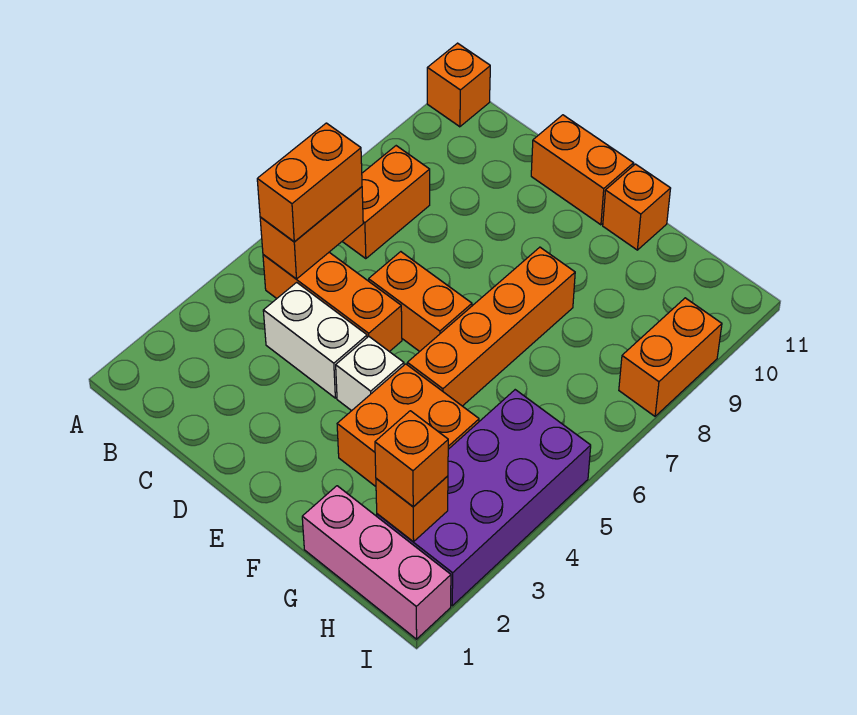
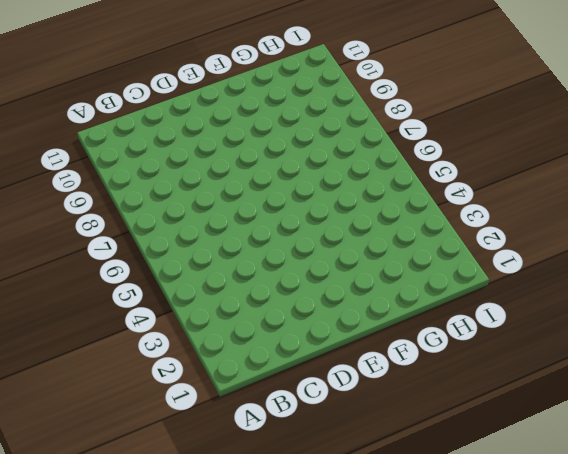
none -> orange brick A11 level 1
none -> orange brick B5:D5 level 1
none -> orange brick B7:B8 level 1

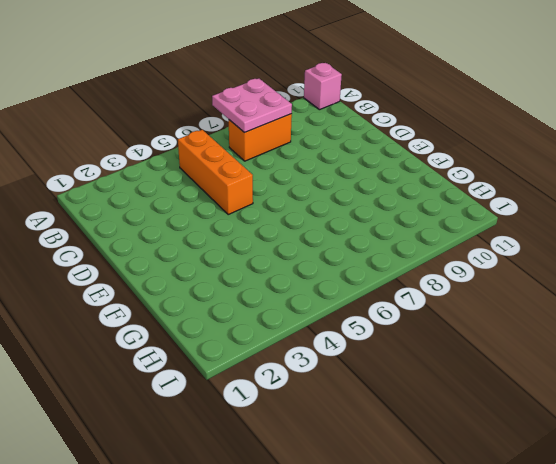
pink plate A7:B8 level 2 -> none
pink brick A11 level 1 -> orange brick A11 level 1
none -> white brick C4:D4 level 1
none -> orange brick D6:E6 level 1
none -> orange brick D11:E11 level 1

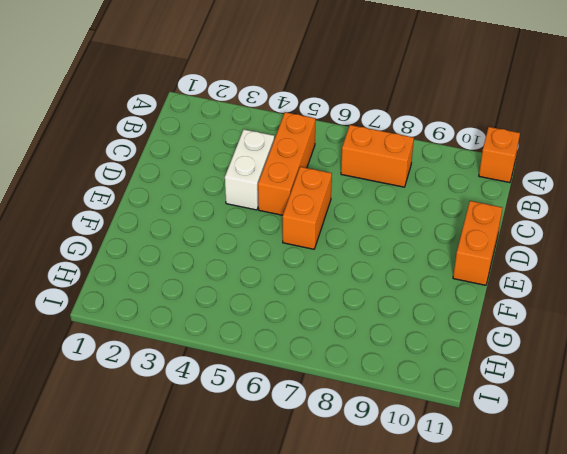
none -> white brick E4 level 1
none -> orange brick F3:G4 level 1
none -> orange brick F5:F8 level 1

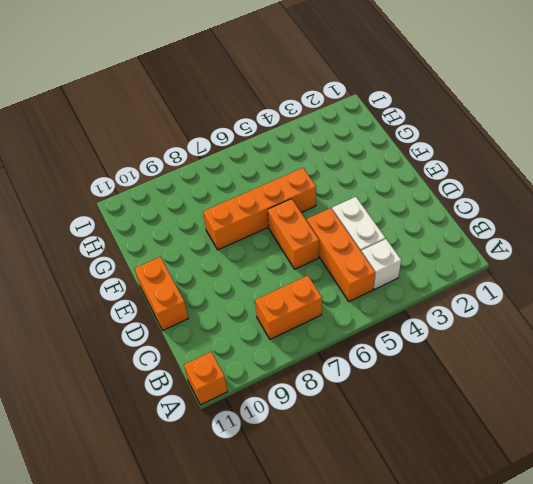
white brick B4 level 1 -> white brick E4 level 1
none -> orange brick F3:G4 level 1
none -> orange brick F11 level 1
none -> pink brick G1:I1 level 1

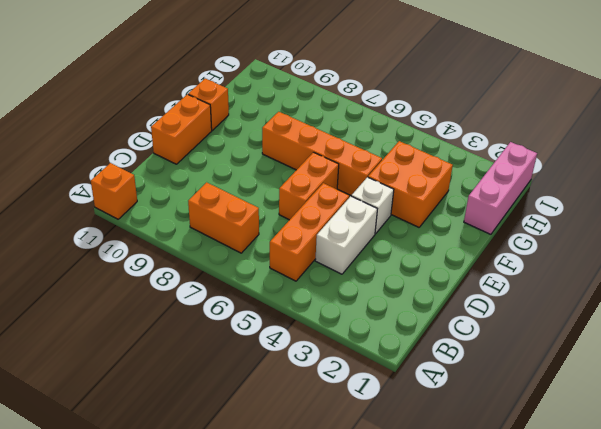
none -> purple brick H2:I5 level 1
none -> orange brick I8:I9 level 1
none -> orange brick B5:B6 level 2

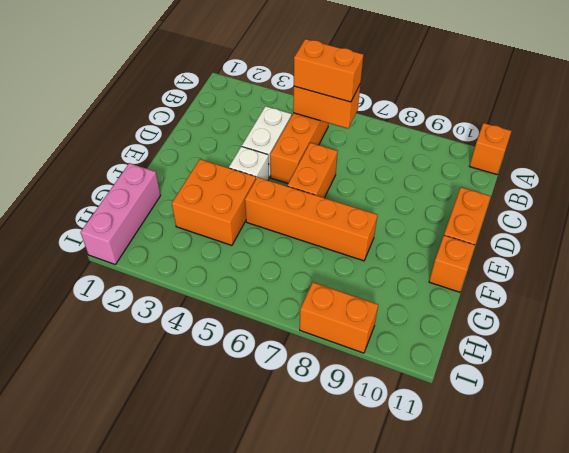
none -> orange brick B7:B8 level 1
none -> purple brick H2:I5 level 1
none -> orange brick H2 level 2

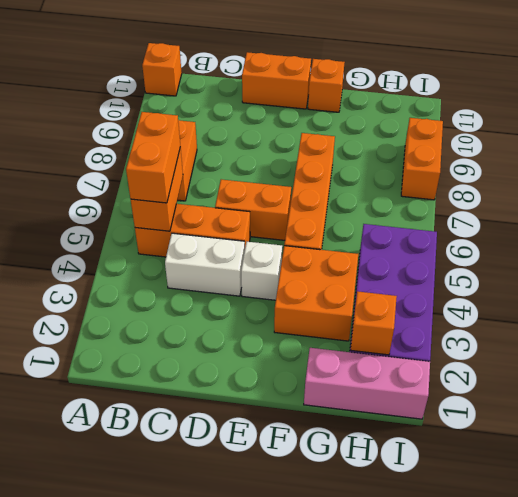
none -> orange brick H2 level 3

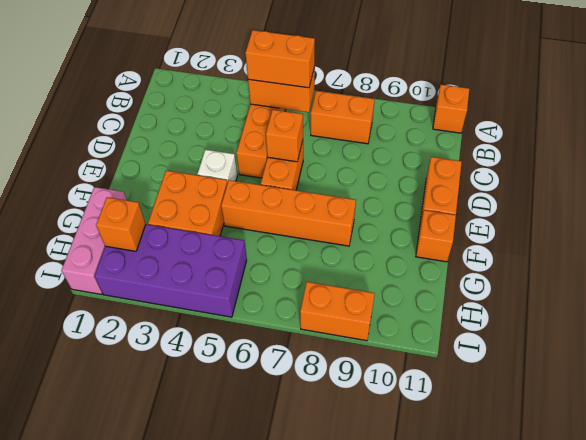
orange brick D6 level 2 -> orange brick H2 level 3
none -> white brick C4:D4 level 1

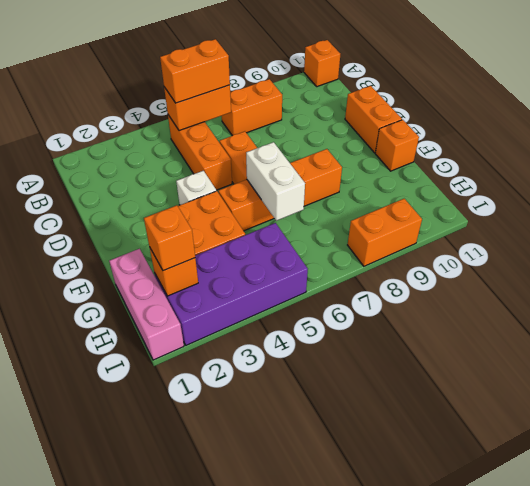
white brick F6:G6 level 2 -> white brick C4:D4 level 1

